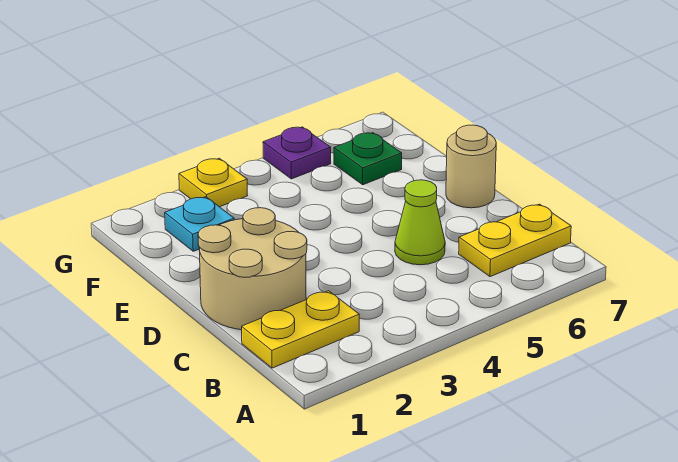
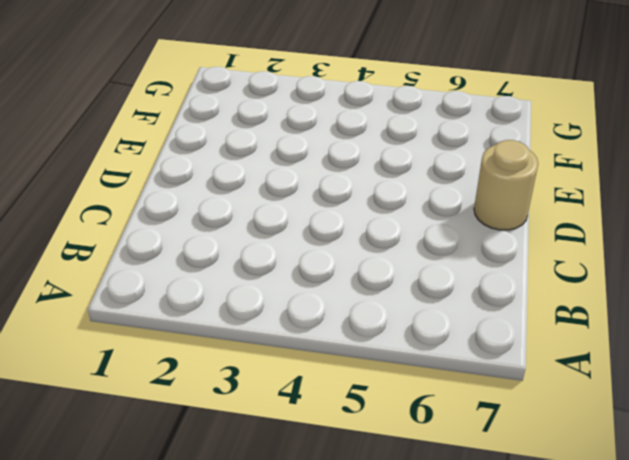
none -> yellow plate B1:B2 level 1
none -> yellow plate B6:B7 level 1

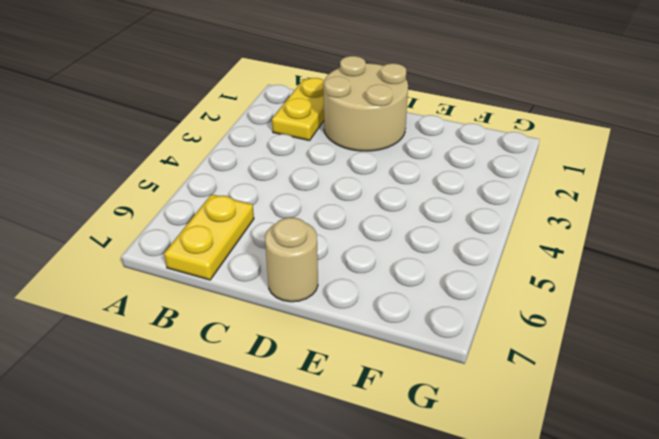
none -> lime cone C5 level 1
none -> cyan plate F2 level 1

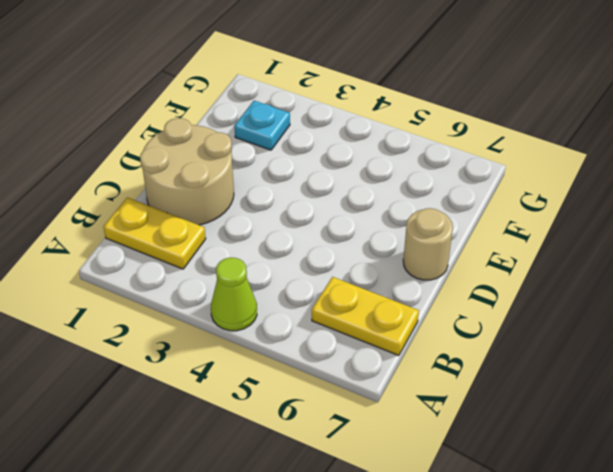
lime cone A4 level 1 -> lime cone C5 level 1
none -> green plate F6 level 1
none -> yellow plate G3 level 1

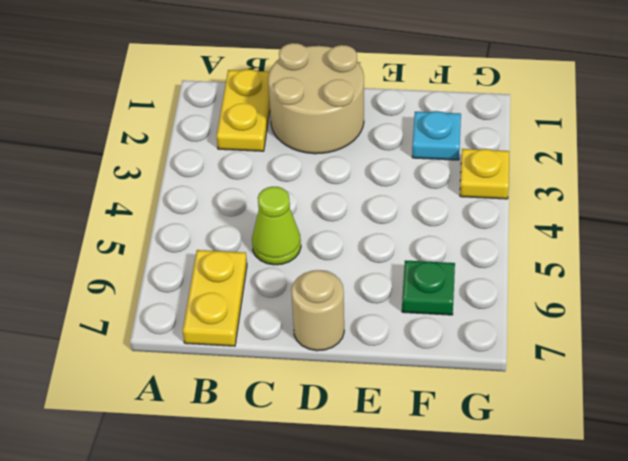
none -> purple plate G5 level 1

